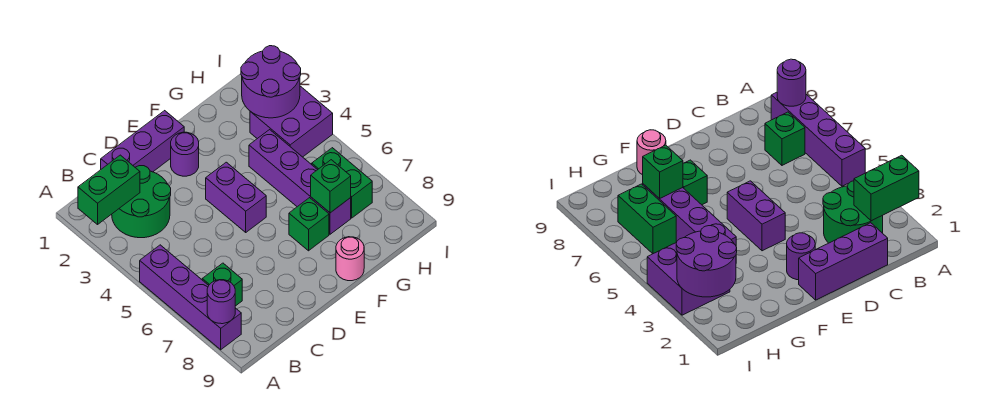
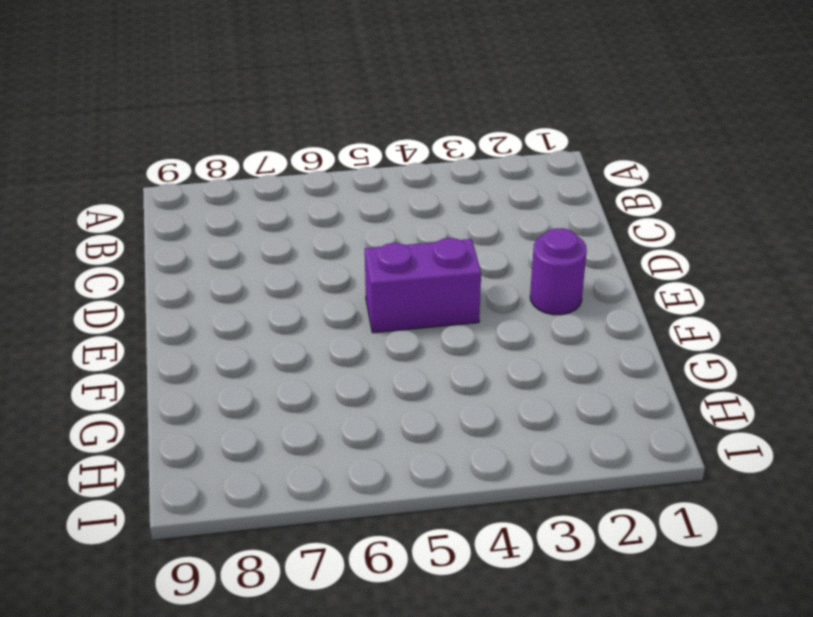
none -> purple brick A5:A8 level 1
none -> green round brick B2:C3 level 1
none -> green brick B7 level 1

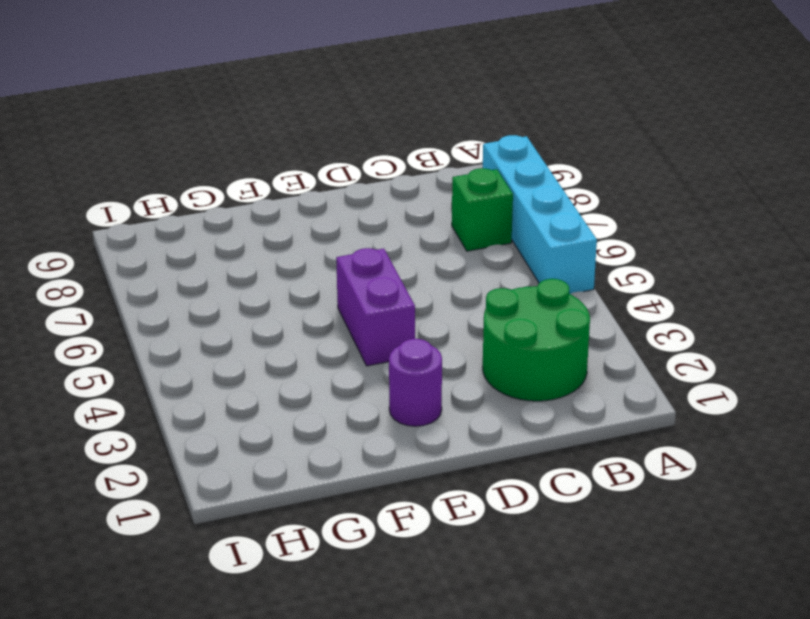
cyan brick A5:A8 level 1 -> purple brick A5:A8 level 1
none -> purple brick C1:E1 level 1
none -> green brick F7 level 1
none -> pink round brick F9 level 1

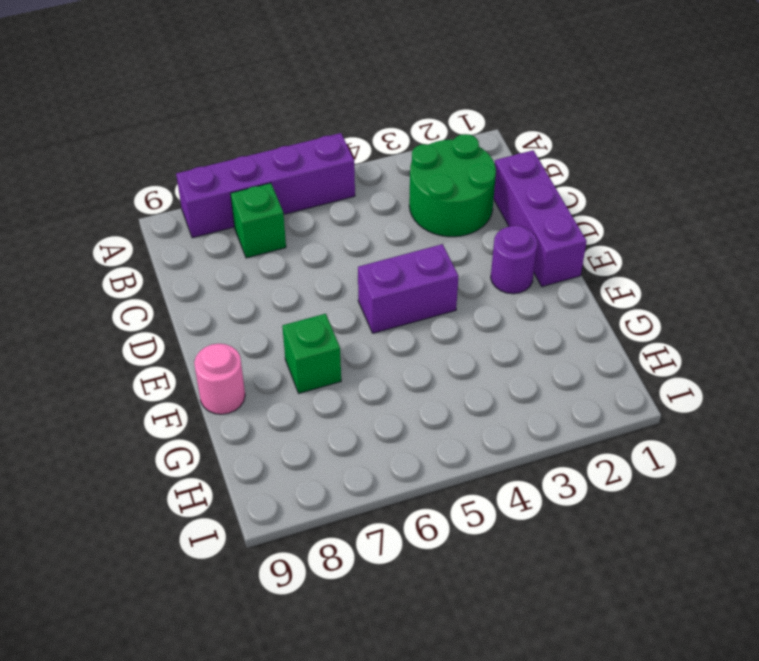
none -> purple brick G4:G7 level 1
none -> purple brick H3:I4 level 1
none -> green brick H6:H7 level 1

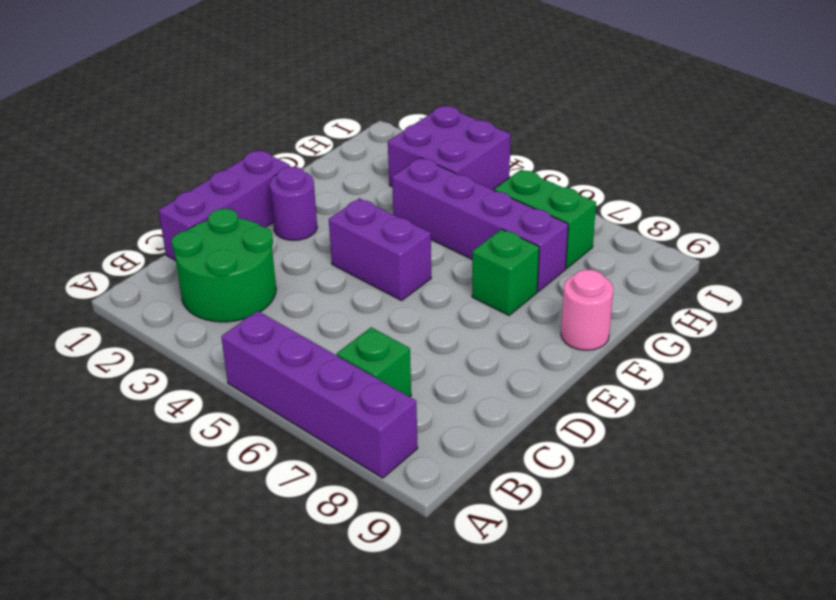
none -> green brick A2:B2 level 2
none -> purple round brick A8 level 2
none -> green brick G7 level 2

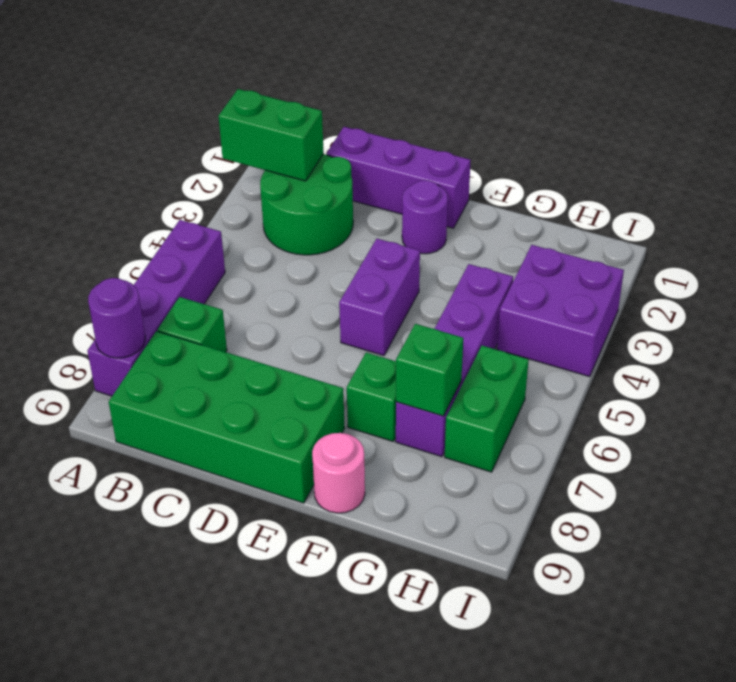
green brick B8:E9 level 1 -> none
none -> purple round brick H2:I3 level 2

